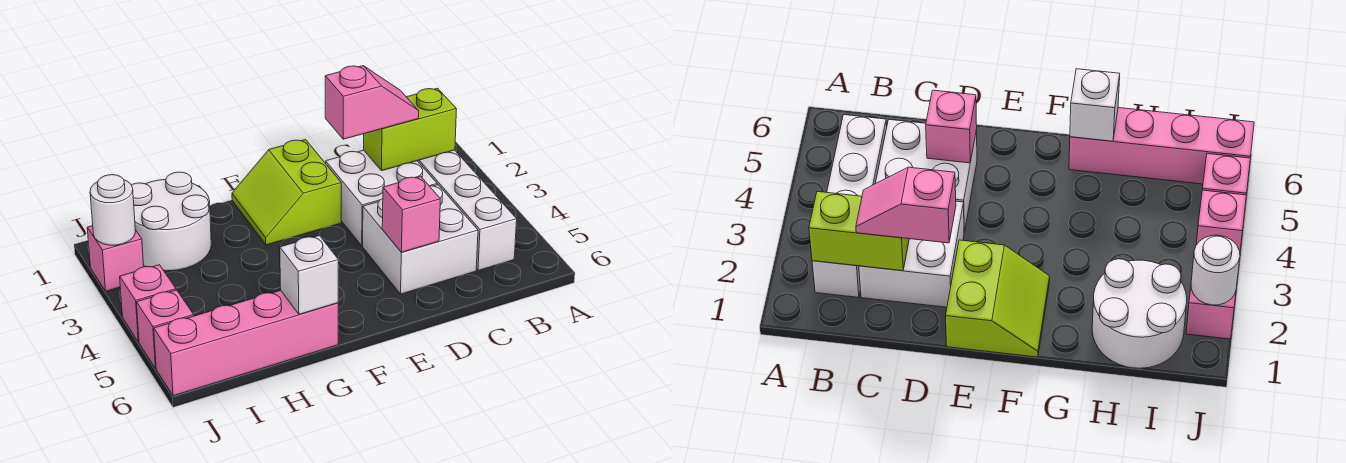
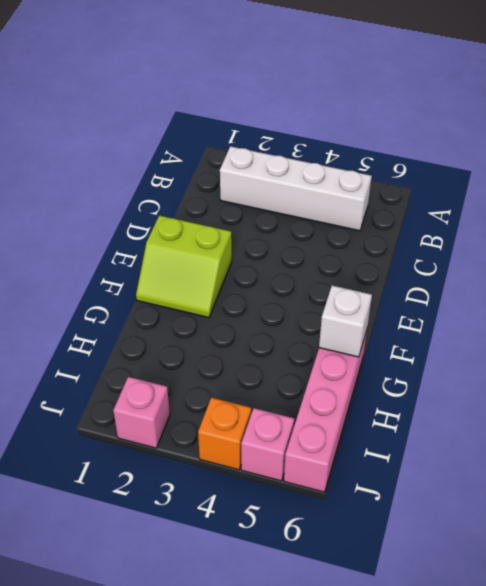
orange brick J4 level 1 -> pink brick J4 level 1
none -> white brick C2:D3 level 1
none -> white brick C4:D5 level 1
none -> white round brick H1:I2 level 1

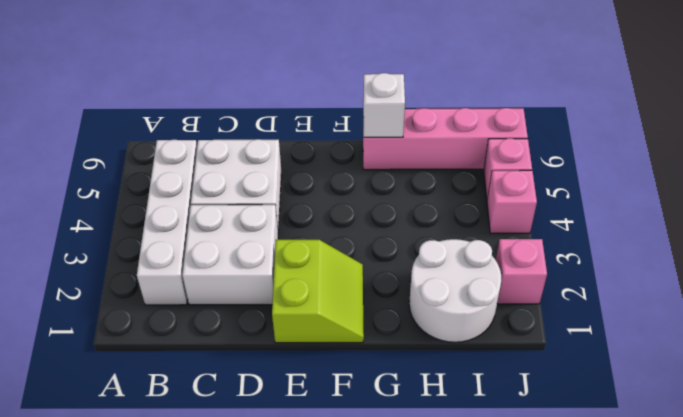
none -> lime brick B2:C2 level 2
none -> pink brick D5 level 2
none -> white round brick J2 level 2

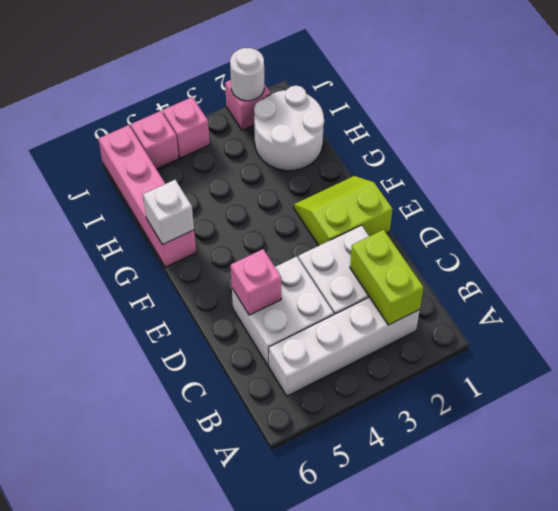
none -> pink slope C2:D2 level 3 top D

